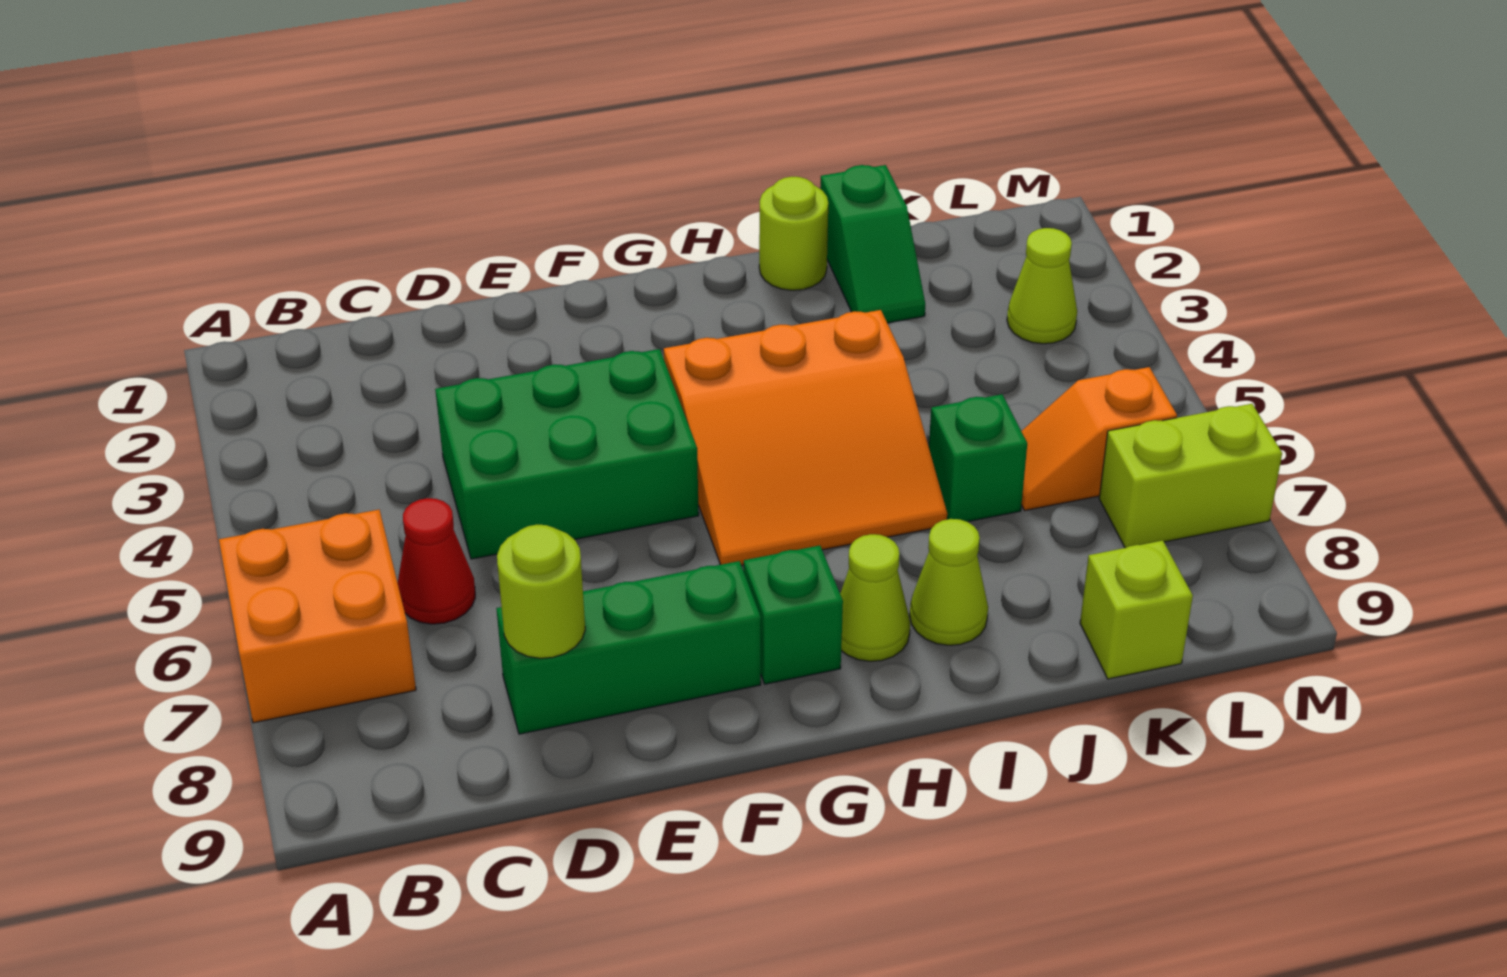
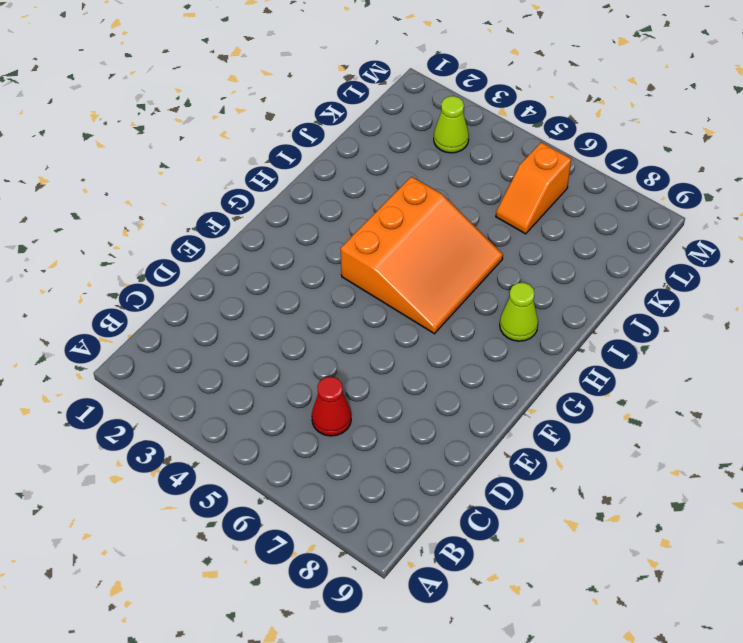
none -> orange brick A6:B7 level 1
none -> green brick D4:F5 level 1
none -> green brick D8:F8 level 1

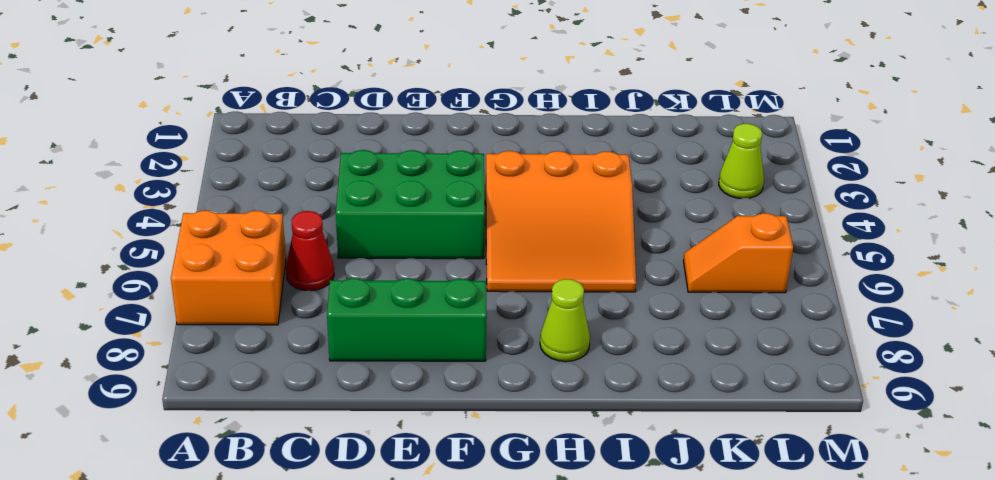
none -> green brick G8 level 1
none -> lime round brick I1 level 1
none -> lime cone I8 level 1

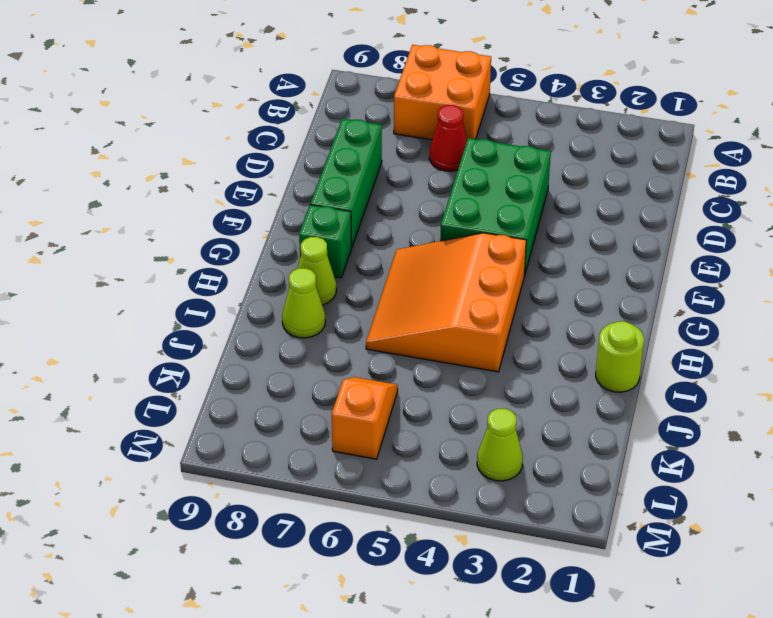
none -> green slope J1:J2 level 1 top 1
none -> green brick J6 level 1
none -> lime brick K9 level 1

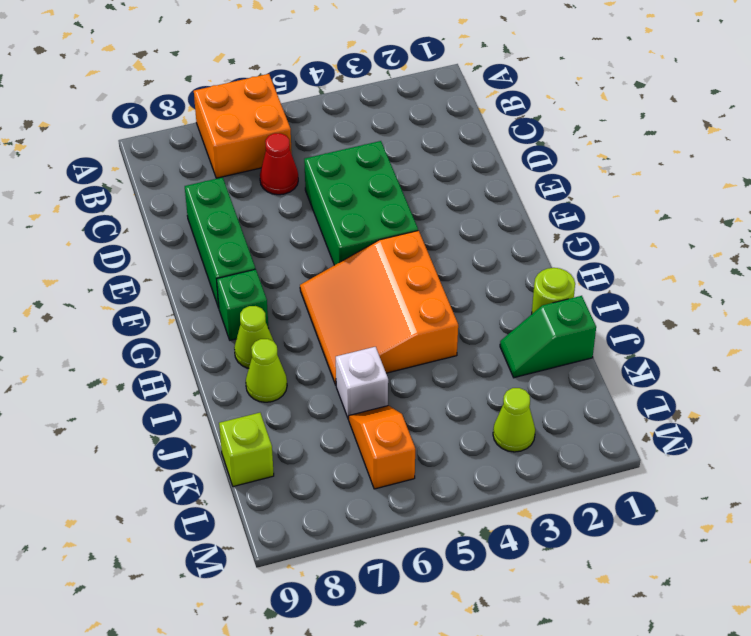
white brick J6 level 1 -> green brick J6 level 1
none -> lime brick L7:M7 level 1
none -> lime round brick D8 level 2

